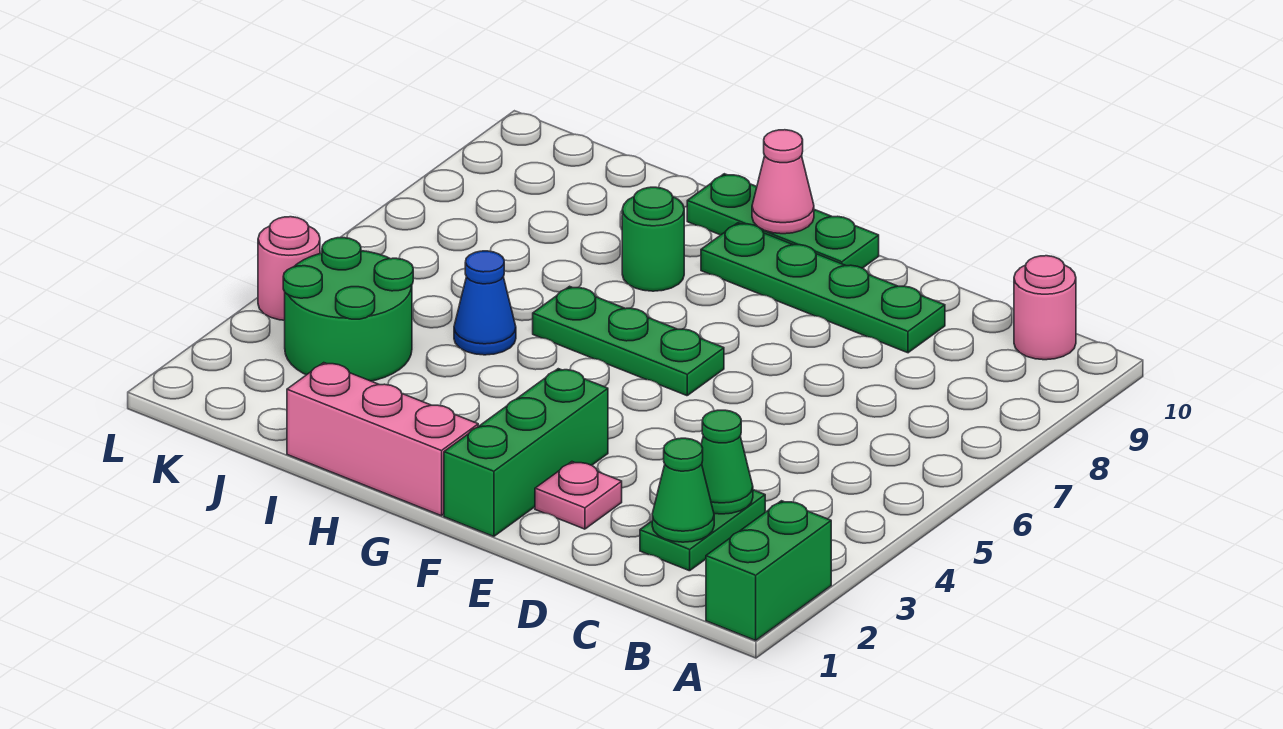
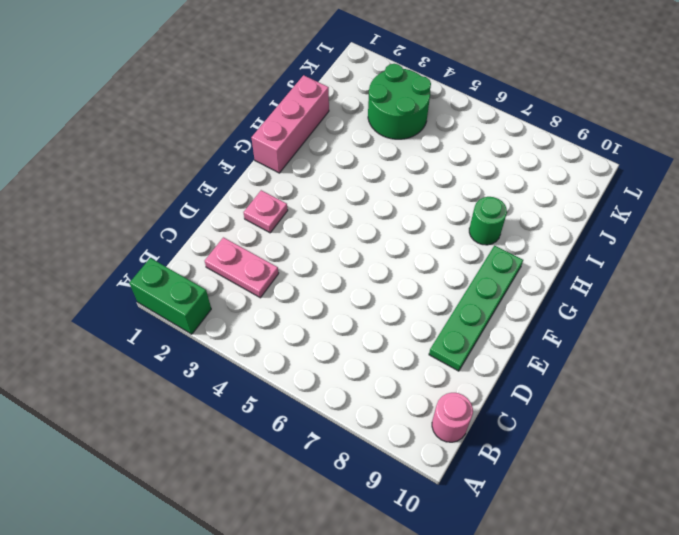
pink plate C2:C3 level 1 -> green plate C2:C3 level 1
none -> green brick F1:F3 level 1
none -> green plate F6:H6 level 1
none -> green plate F10:H10 level 1

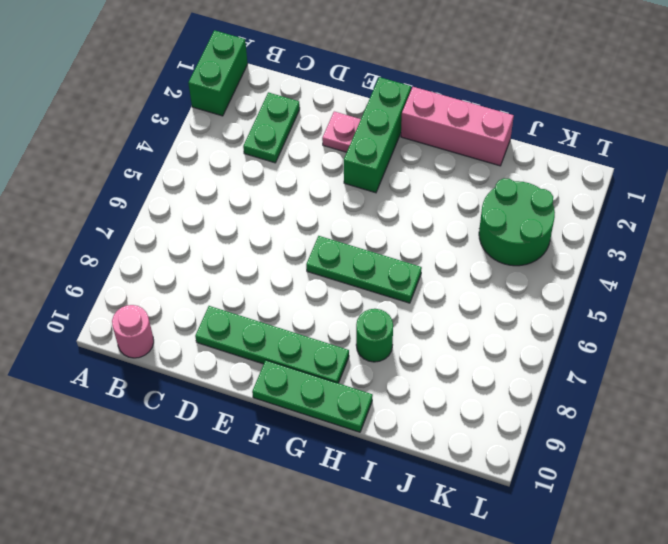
none -> blue cone I5 level 1
none -> pink round brick L4 level 1
none -> green cone C2 level 2

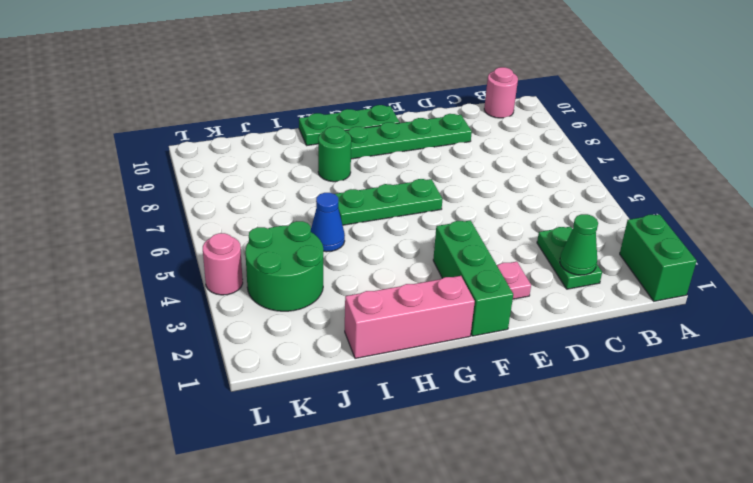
none -> green cone C3 level 2
none -> pink cone G10 level 2

